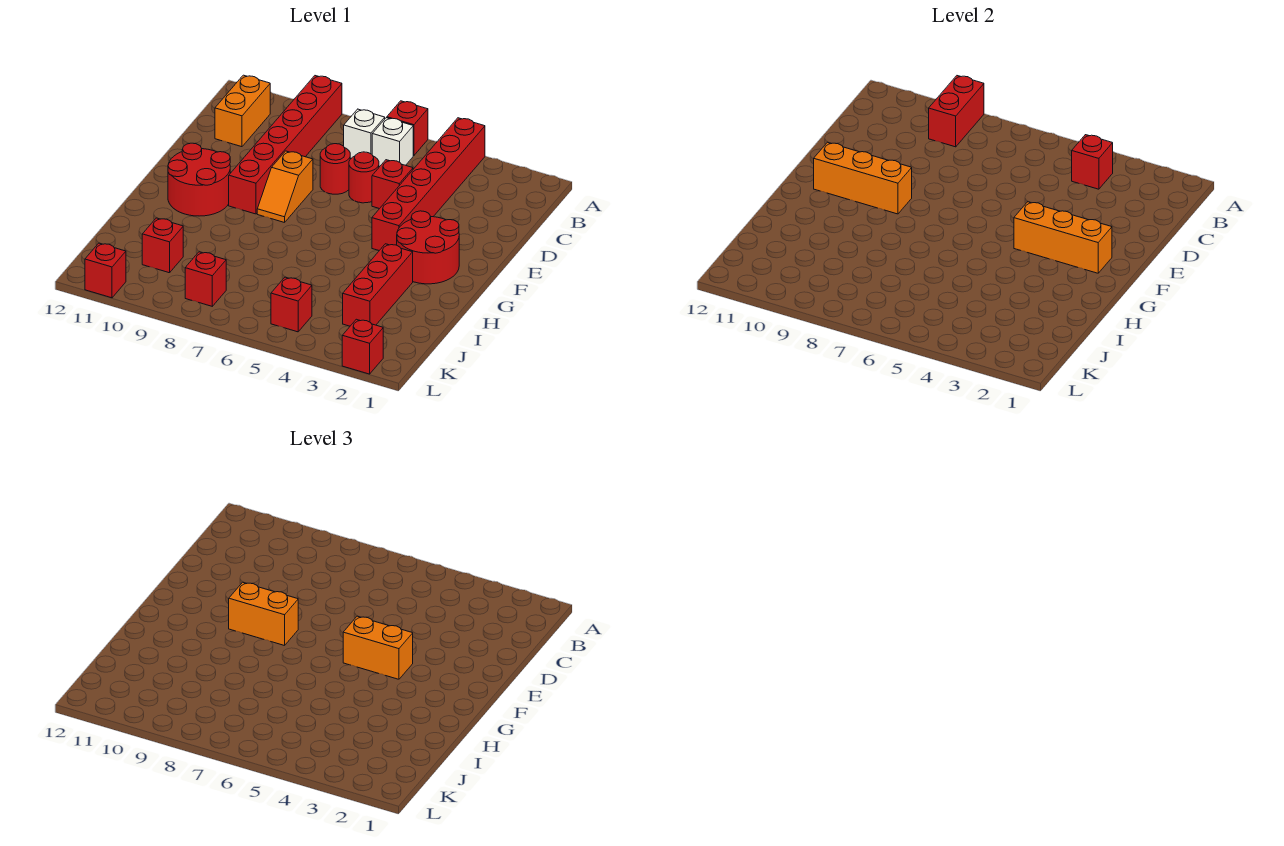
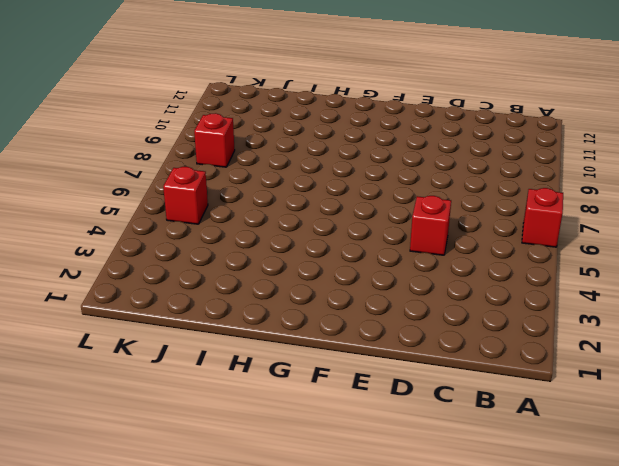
none -> red brick A4:F4 level 1
none -> red brick A9:F9 level 1
none -> white brick B6 level 1

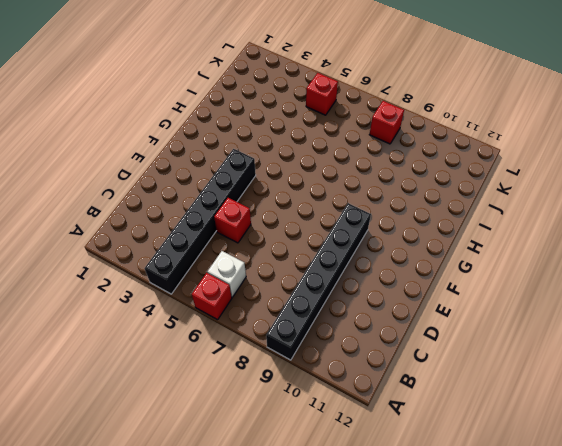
black brick A4:F4 level 1 -> red brick A4:F4 level 1
black brick A9:F9 level 1 -> red brick A9:F9 level 1
none -> white brick B7 level 1
none -> orange brick B11:C11 level 1
none -> red round brick D6 level 1

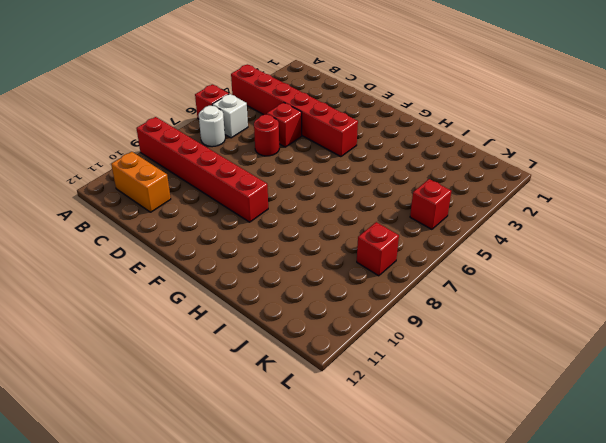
white round brick B7 level 1 -> white brick B7 level 1
none -> red round brick D7 level 1
none -> orange slope E8:F8 level 1 top E
none -> red round brick F2:G3 level 1

